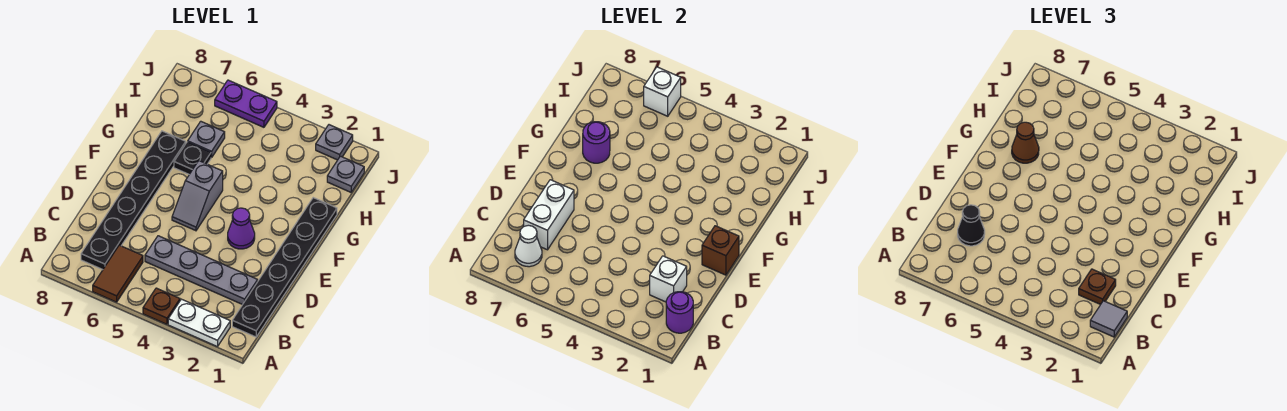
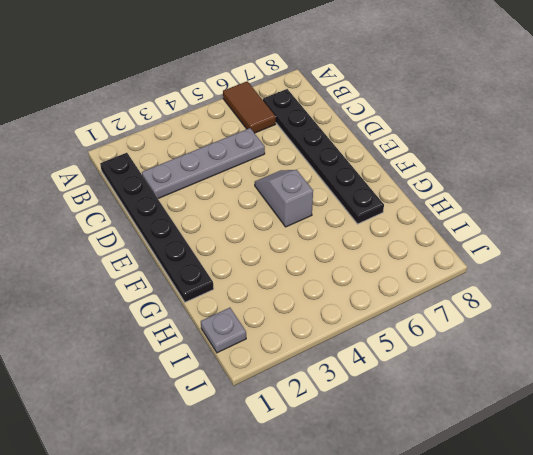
none -> white plate A2:A3 level 1
none -> brown plate A4 level 1
none -> purple cone E3 level 1

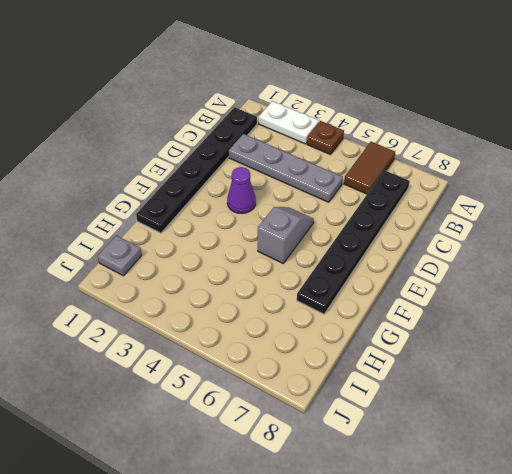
none -> black plate G6 level 1
none -> grey plate H6 level 1
none -> grey plate J2 level 1

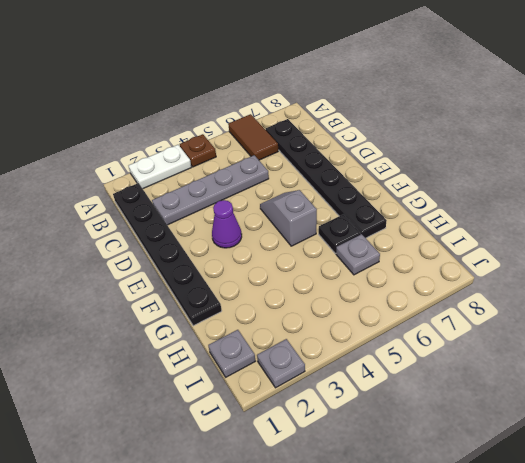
none -> purple plate J5:J6 level 1
none -> purple round brick B1 level 2
none -> white cone B7 level 2

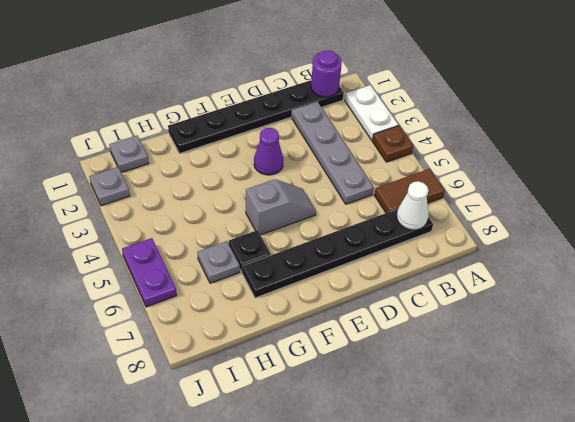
none -> white brick C2 level 2
none -> white brick C7:D7 level 2
none -> brown brick E1 level 2

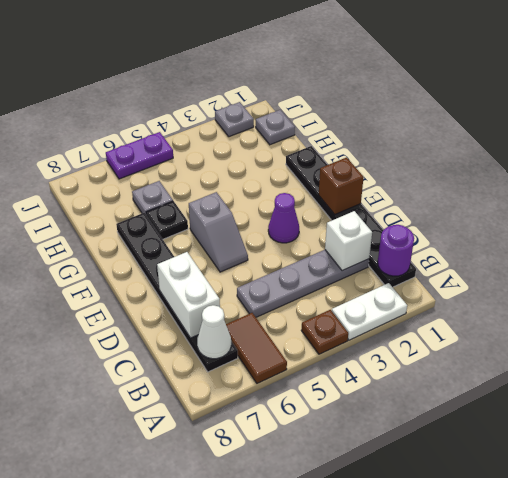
none -> purple round brick G7 level 2
none -> white brick J6 level 2
none -> grey tile B1 level 3

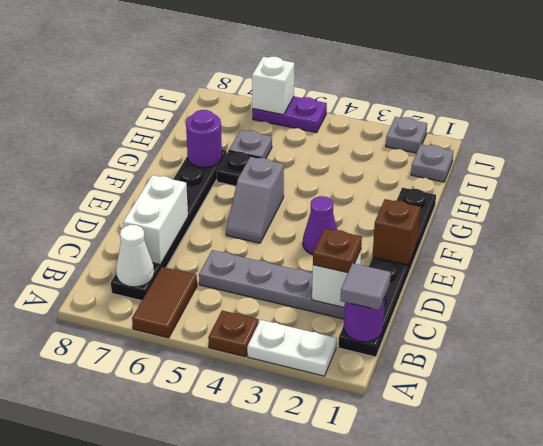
none -> black cone C7 level 3
none -> brown cone G7 level 3

